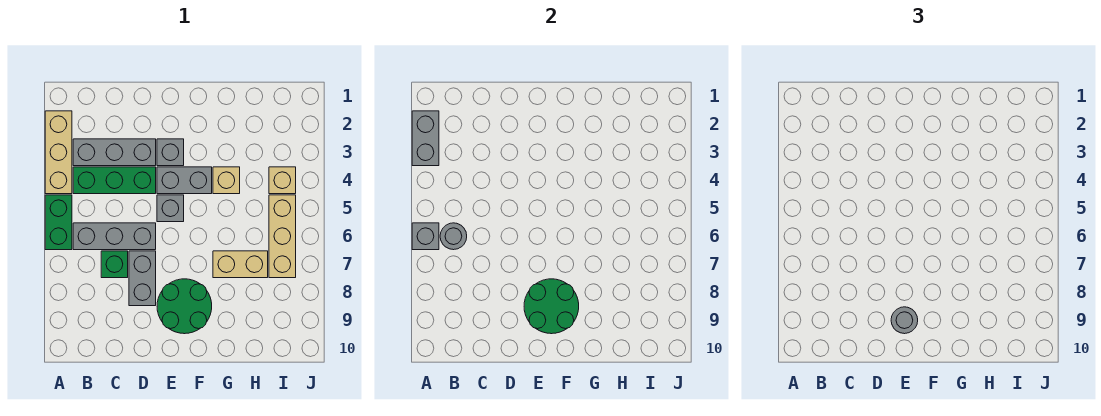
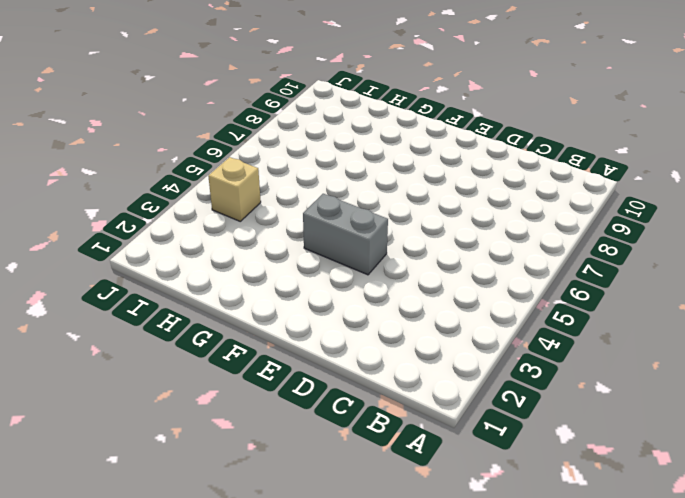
none -> tan brick A2:A4 level 1
none -> green brick A5:A6 level 1
none -> grey brick B3:D3 level 1

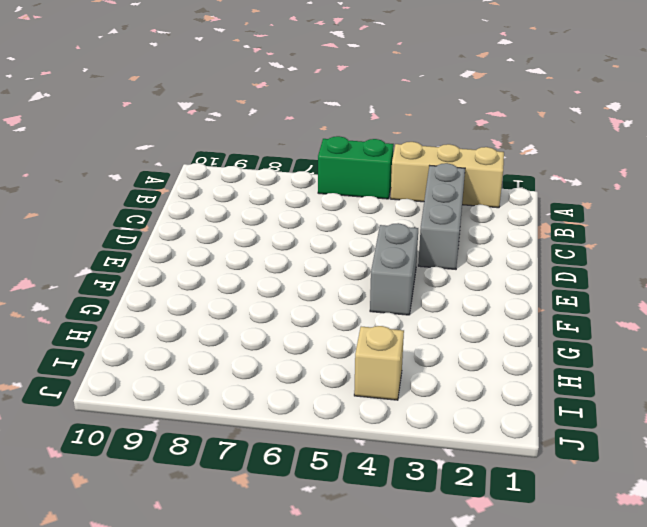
none -> green brick B4:D4 level 1
none -> grey brick B6:D6 level 1
none -> green brick C7 level 1

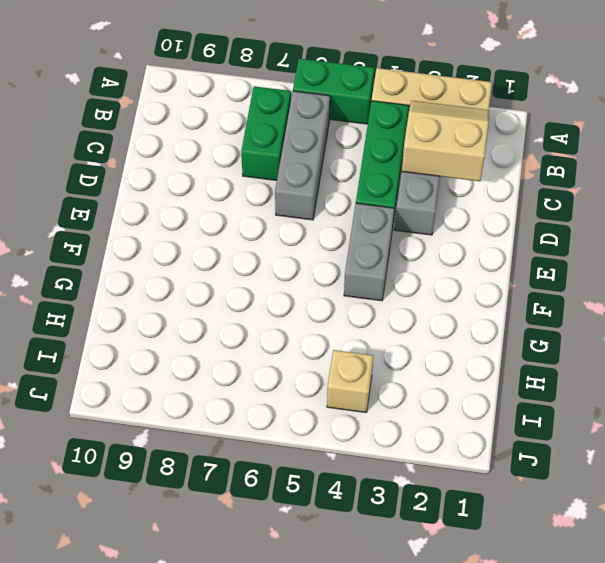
tan slope B2:C3 level 2 top C -> none
green brick B7:C7 level 1 -> green brick C7 level 1
none -> grey brick D7:D8 level 1
none -> grey brick E3 level 1
none -> grey brick E5 level 1

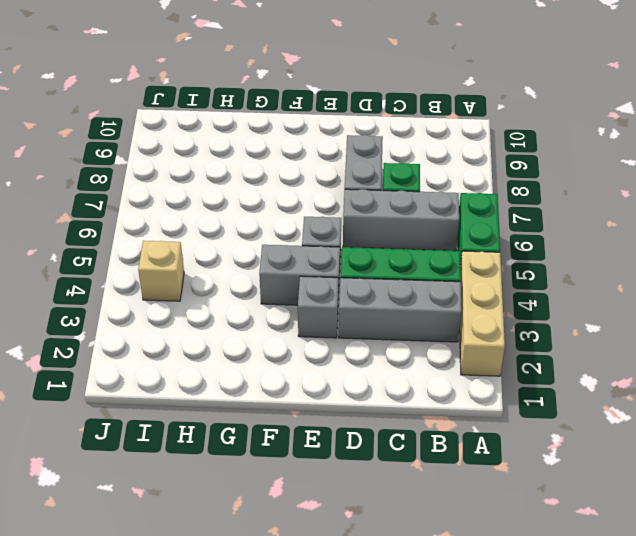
none -> green round brick E8:F9 level 1
none -> tan brick G4 level 1
none -> tan brick G7:H7 level 1

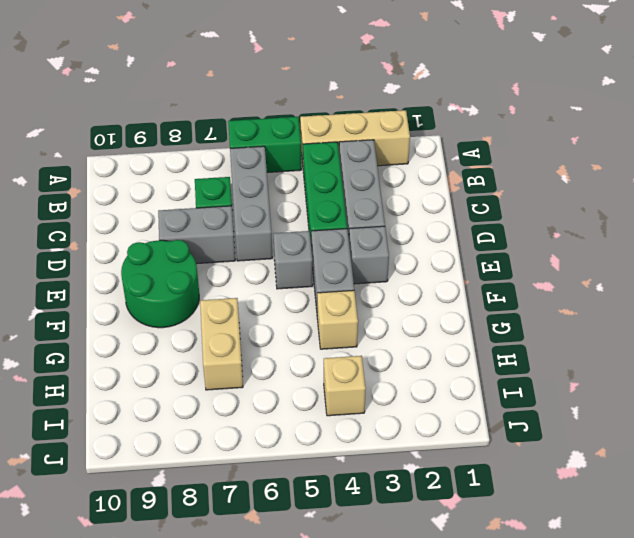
none -> tan brick I5:I7 level 1
none -> grey brick A2:A3 level 2
none -> grey brick A6 level 2

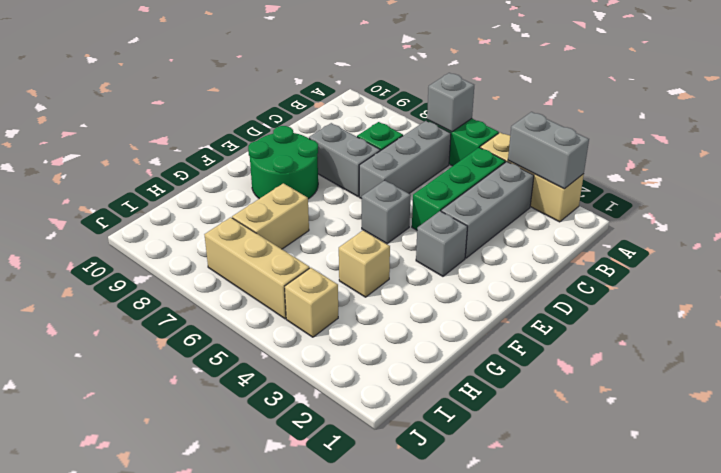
none -> grey brick E4:F4 level 1
none -> grey round brick B6 level 2
none -> green round brick E8:F9 level 2

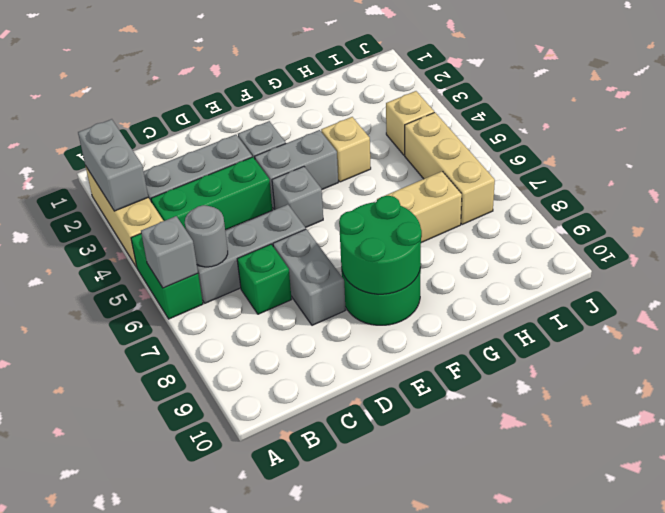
none -> grey round brick E9 level 3

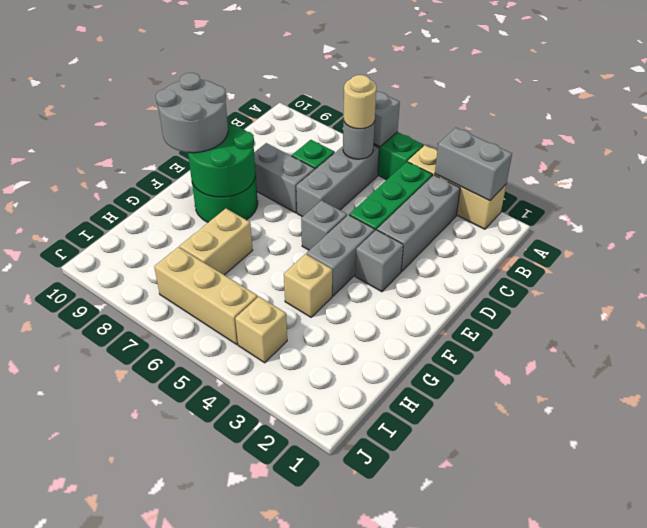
tan round brick B6 level 3 -> none
grey round brick E9:F10 level 3 -> grey round brick E9 level 3

